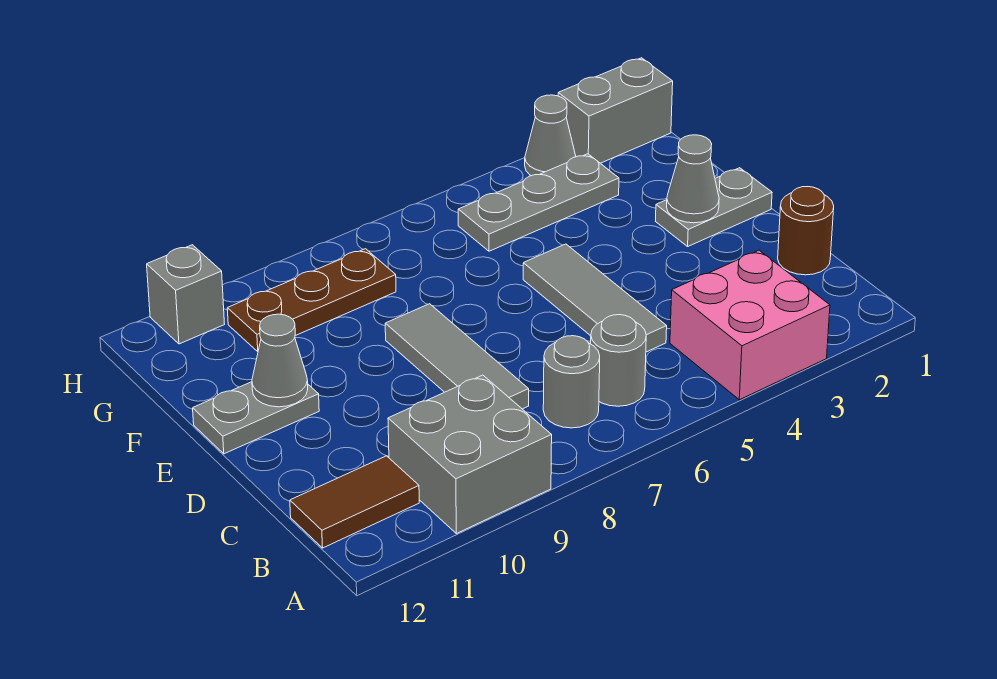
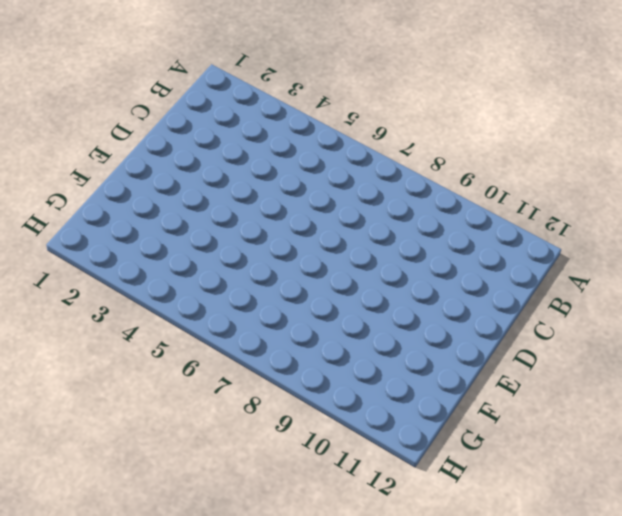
none -> pink brick A3:B4 level 1
none -> grey brick A9:B10 level 1
none -> grey round brick B6 level 1

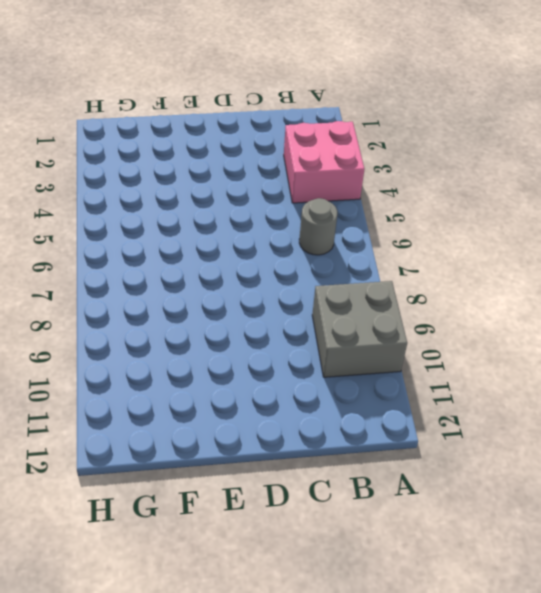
none -> grey round brick B7 level 1
none -> brown tile B11:B12 level 1
none -> brown round brick C1 level 1

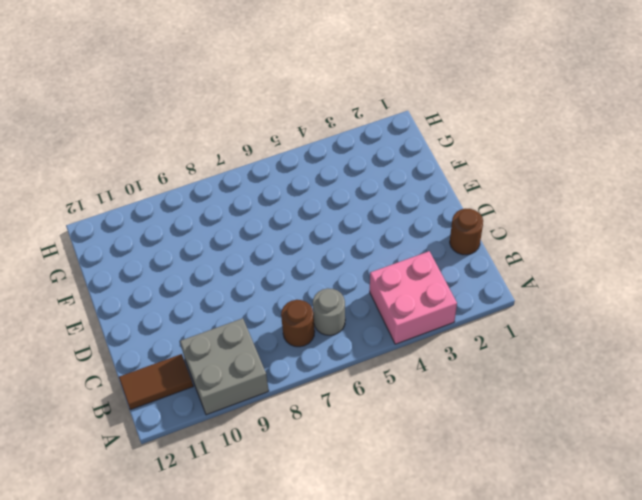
brown round brick B7 level 1 -> grey round brick B7 level 1
none -> grey tile C5:E5 level 1
none -> grey tile C8:E8 level 1
none -> grey plate E1:E2 level 1

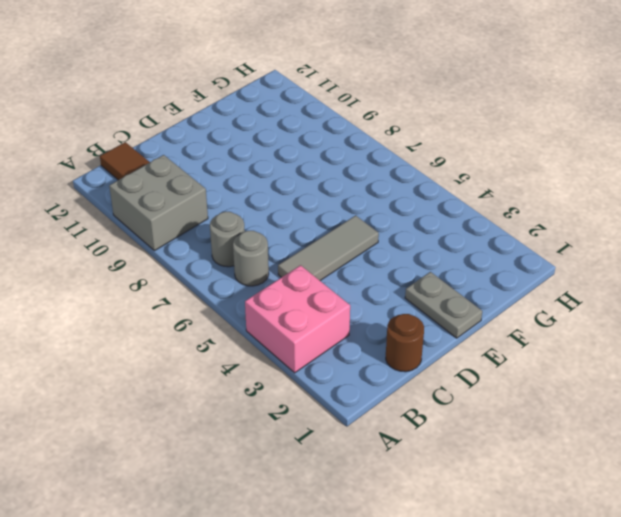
none -> grey tile C8:E8 level 1
none -> grey plate E11:E12 level 1
none -> grey plate G3:G5 level 1

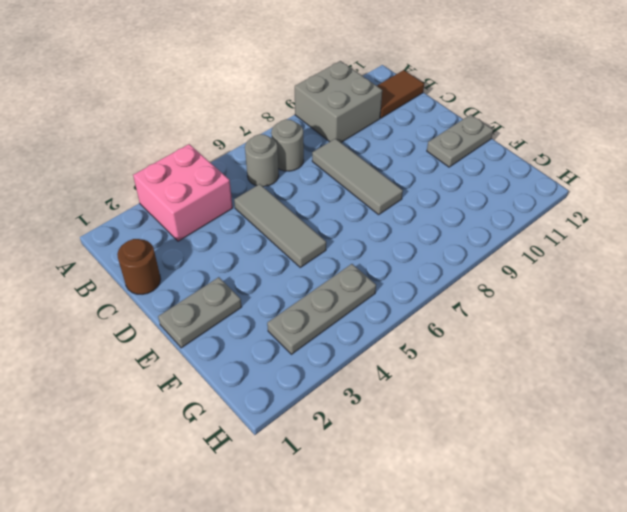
none -> brown plate G8:G10 level 1
none -> grey brick H1:H2 level 1
none -> grey cone H3 level 1

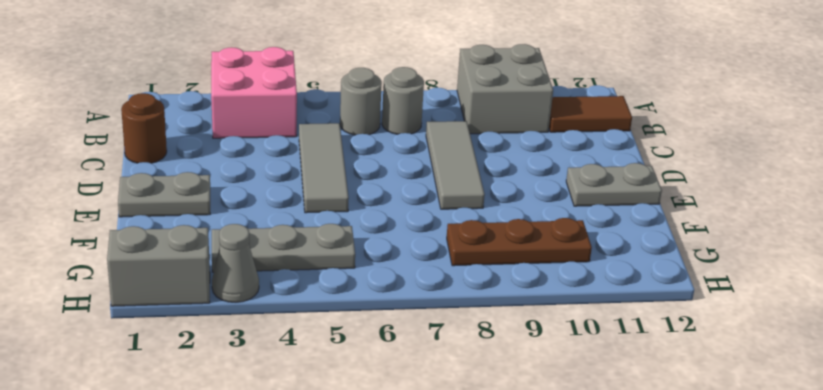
none -> grey brick H11 level 1
none -> grey cone E2 level 2
none -> grey cone E11 level 2

